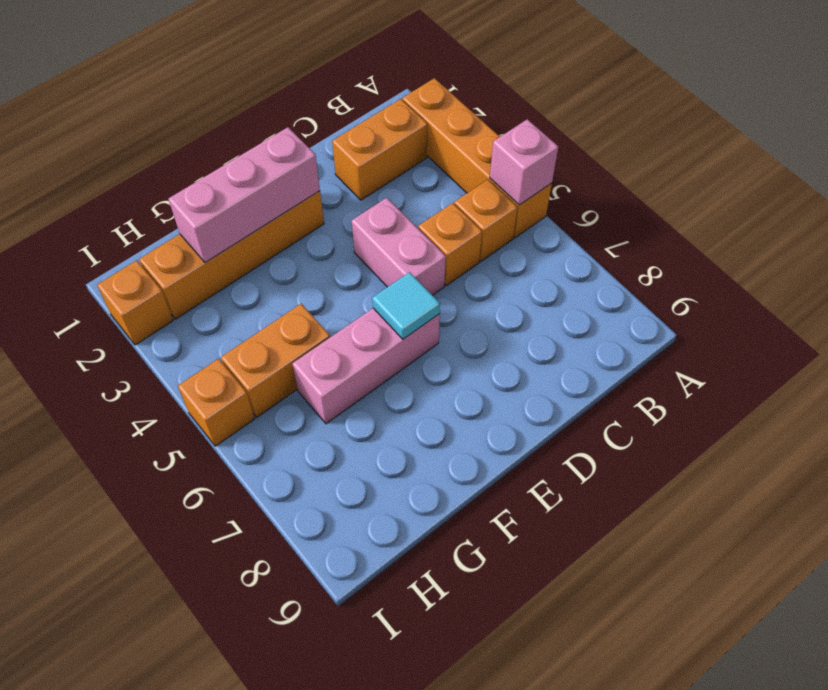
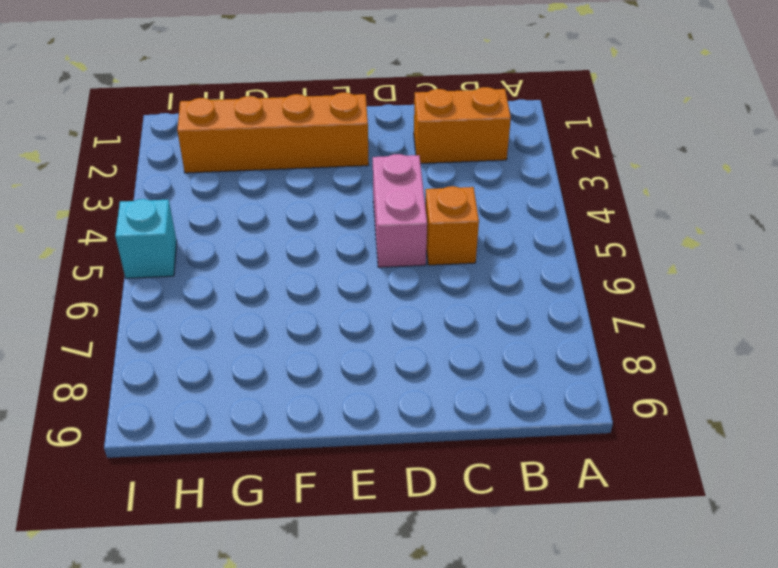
cyan brick I5 level 1 -> orange brick I5 level 1
none -> orange brick A2:A5 level 1
none -> orange brick B5 level 1
none -> pink brick E6:G6 level 1

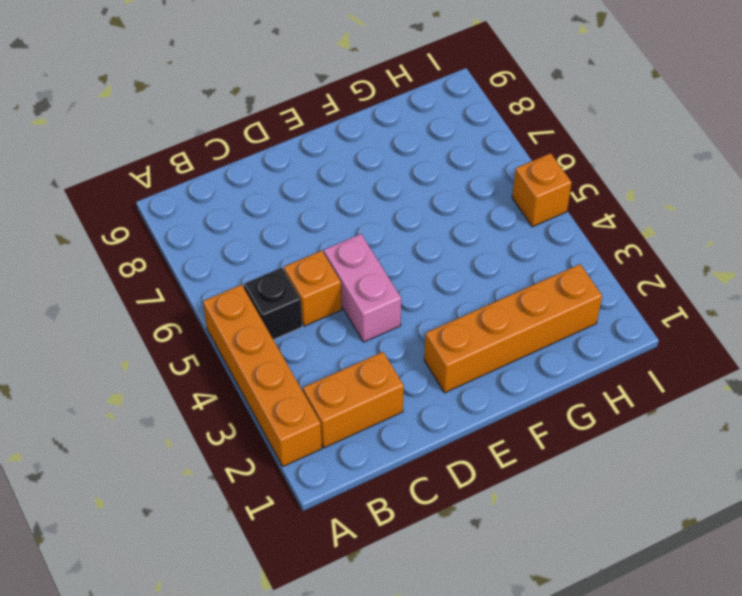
black brick B5 level 1 -> orange brick B5 level 1
none -> pink brick E6:G6 level 1
none -> orange brick G5:H5 level 1
none -> orange brick I2 level 1

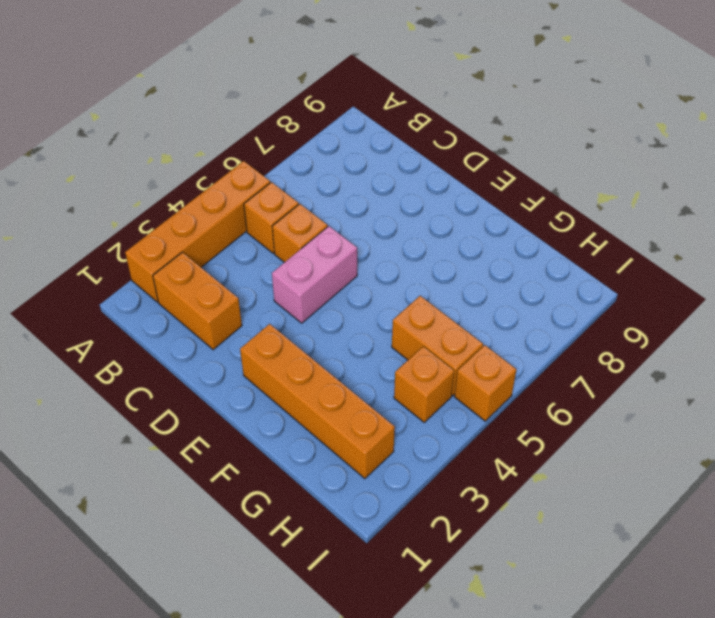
orange brick H4 level 1 -> orange brick I2 level 1
none -> pink brick E6:G6 level 1
none -> pink brick A5 level 2
none -> pink brick E2:G2 level 2

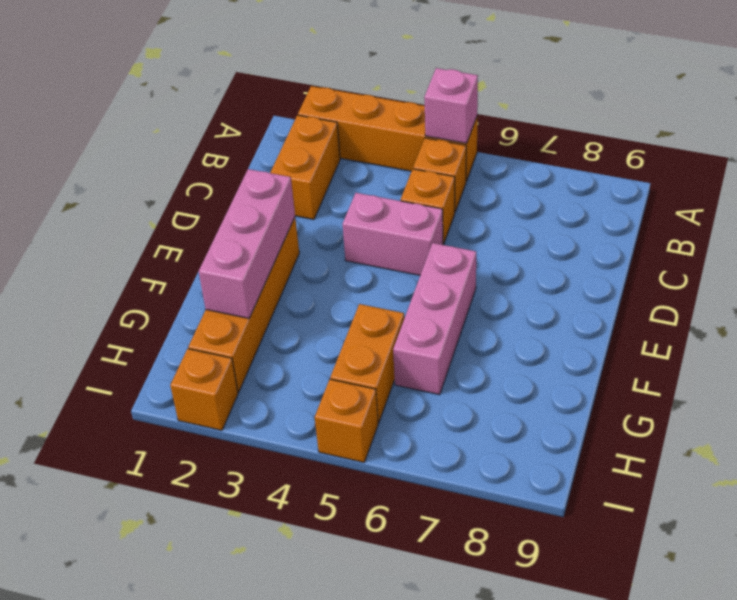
none -> cyan tile E6 level 2

